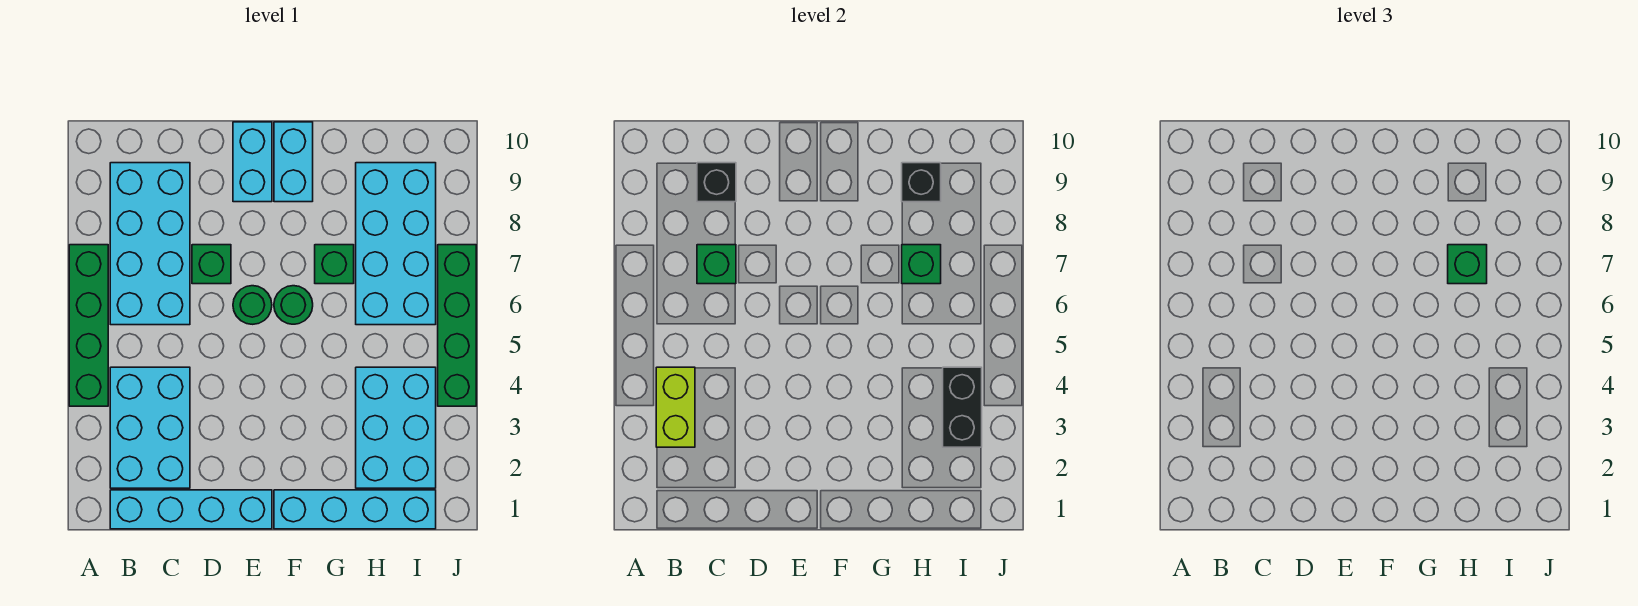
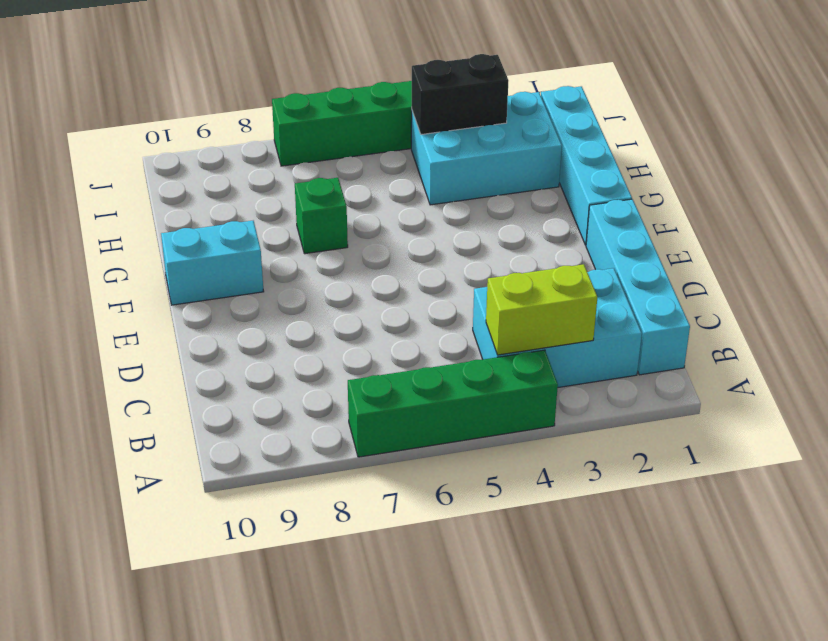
none -> cyan brick B6:C9 level 1
none -> green brick D7 level 1
none -> green round brick E6 level 1

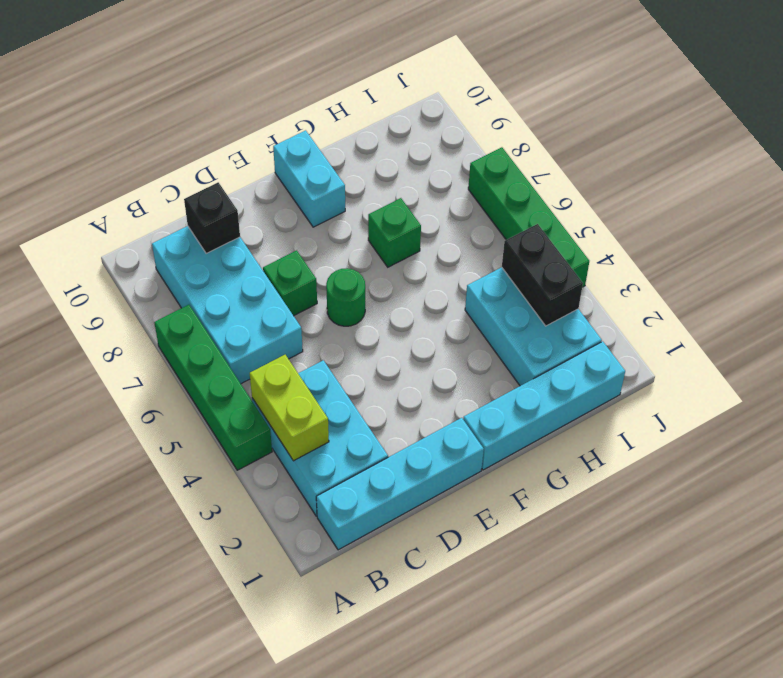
none -> cyan brick E9:E10 level 1
none -> green round brick F6 level 1
none -> cyan brick H6:I9 level 1

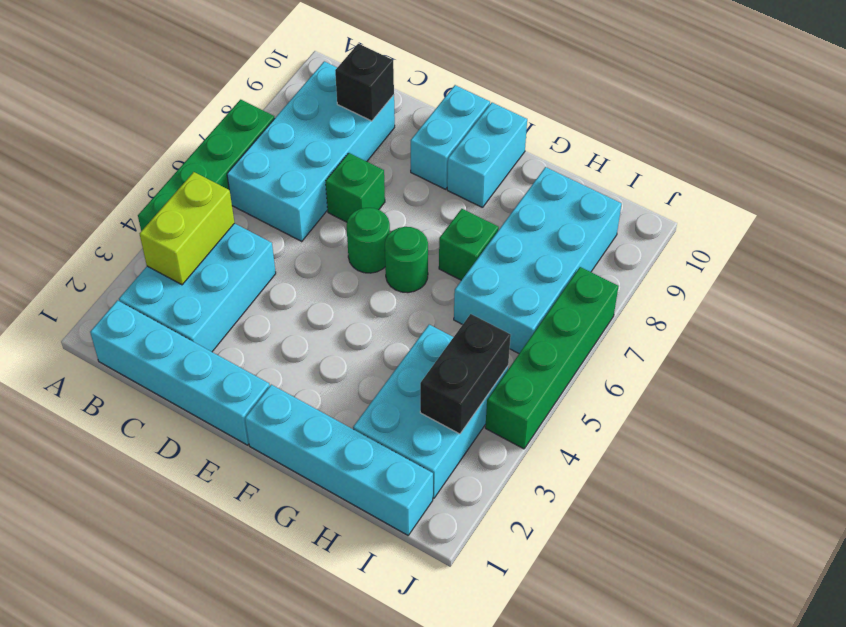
none -> green brick C7 level 2
none -> green brick H7 level 2
none -> black brick H9 level 2

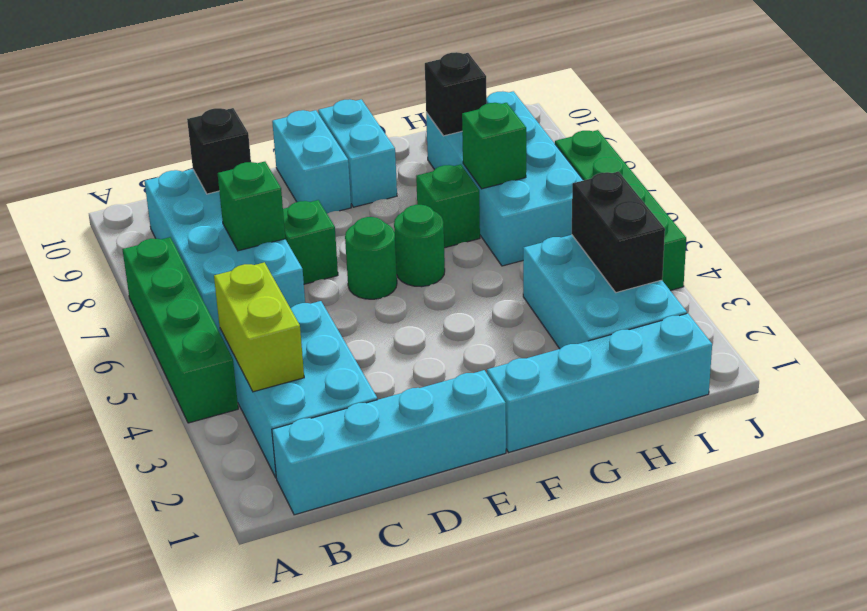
none -> green brick H7 level 3

